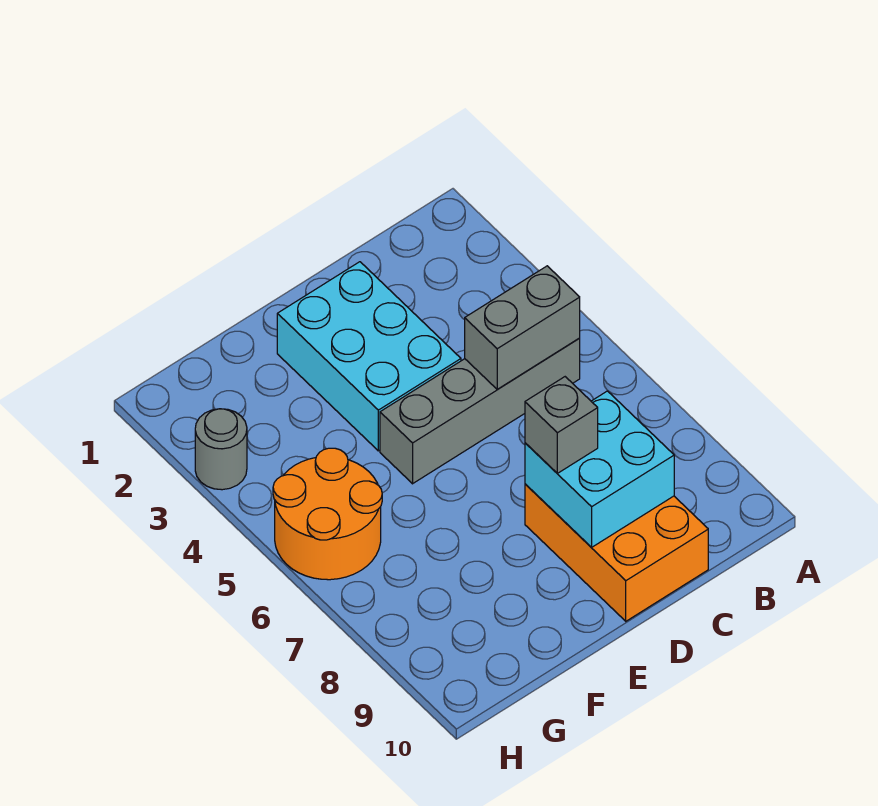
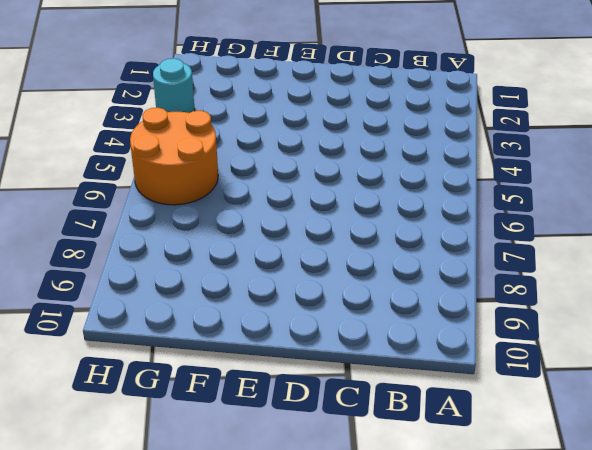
cyan round brick H3 level 1 -> grey round brick H3 level 1
none -> grey brick B5:E5 level 1
none -> orange brick C8:D10 level 1

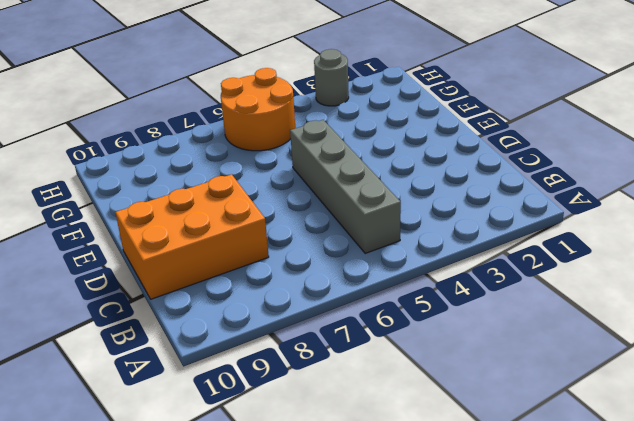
none -> cyan brick D2:E4 level 1
none -> grey brick B5:C5 level 2

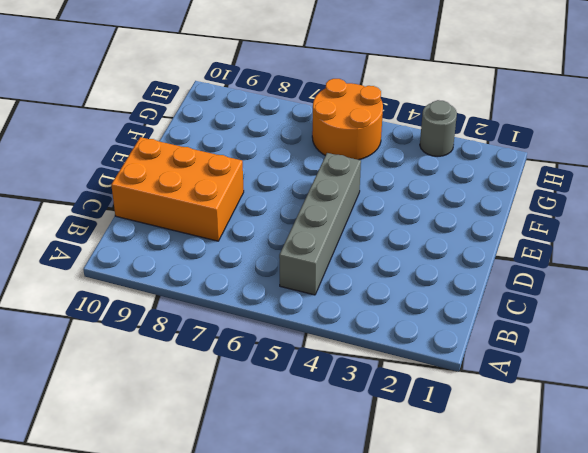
none -> cyan brick D2:E4 level 1
none -> grey brick B5:C5 level 2

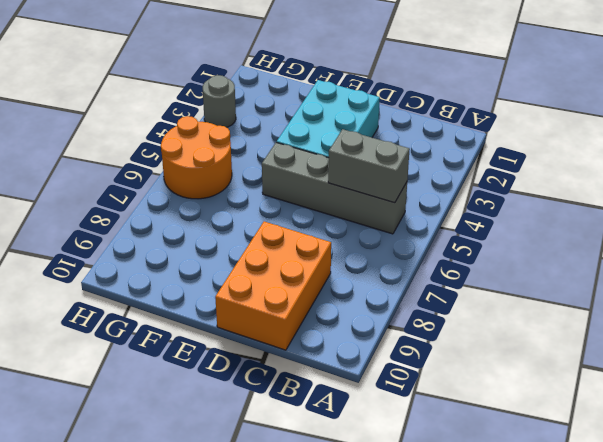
none -> cyan brick C8:D9 level 2
none -> grey brick D8 level 3

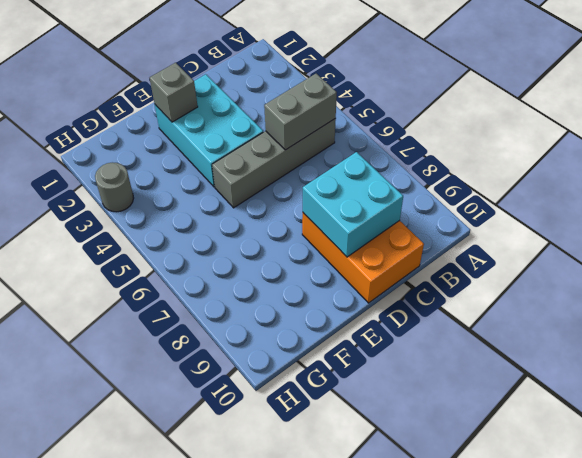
grey brick E2 level 2 -> grey brick D8 level 3
none -> orange round brick G5:H6 level 1

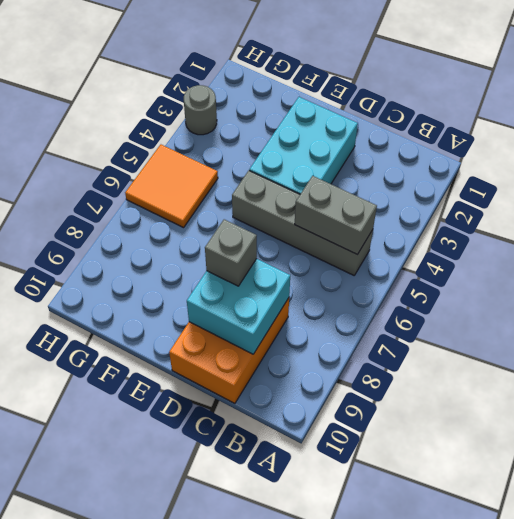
orange tile G5:H6 level 1 -> orange round brick G5:H6 level 1

